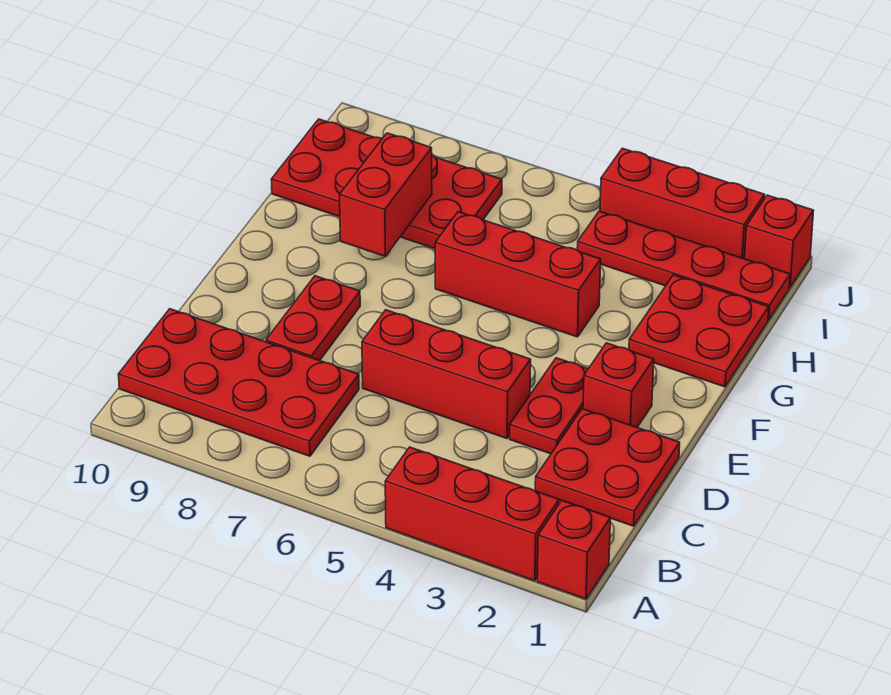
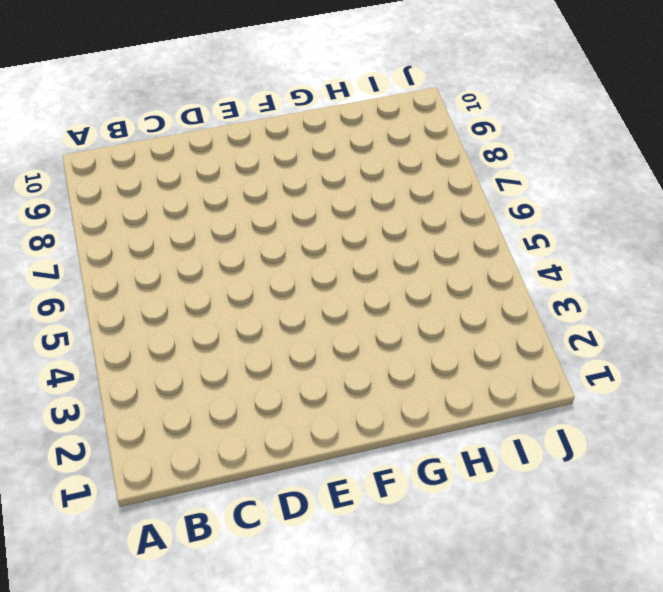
none -> red brick A1 level 1
none -> red brick A2:A4 level 1
none -> red plate B7:C10 level 1

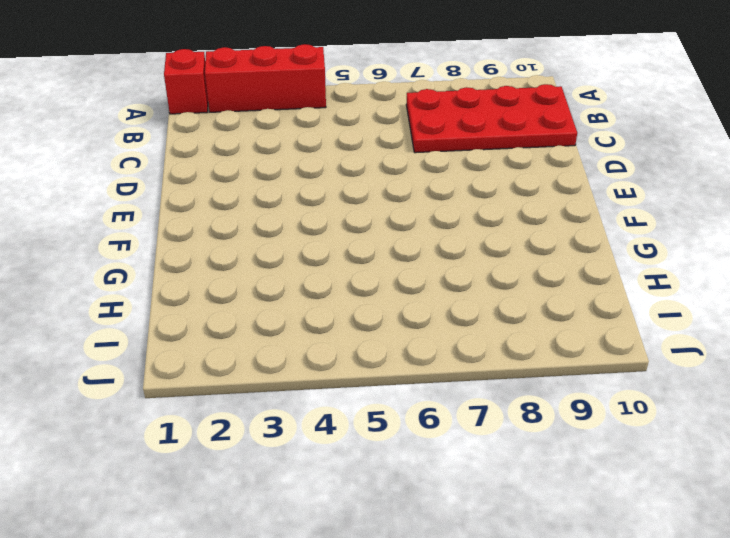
none -> red plate C1:D2 level 1
none -> red plate D3:E3 level 1
none -> red brick D4:D6 level 1

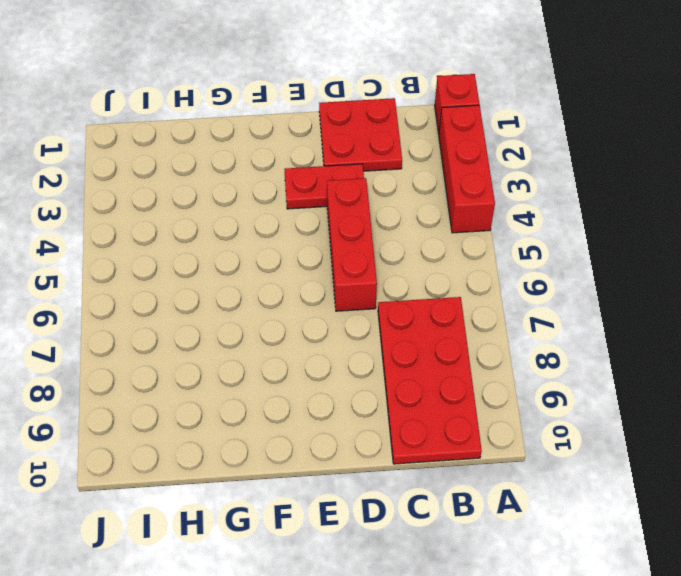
none -> red plate D8:E8 level 1
none -> red brick E2 level 1
none -> red plate G1:H2 level 1

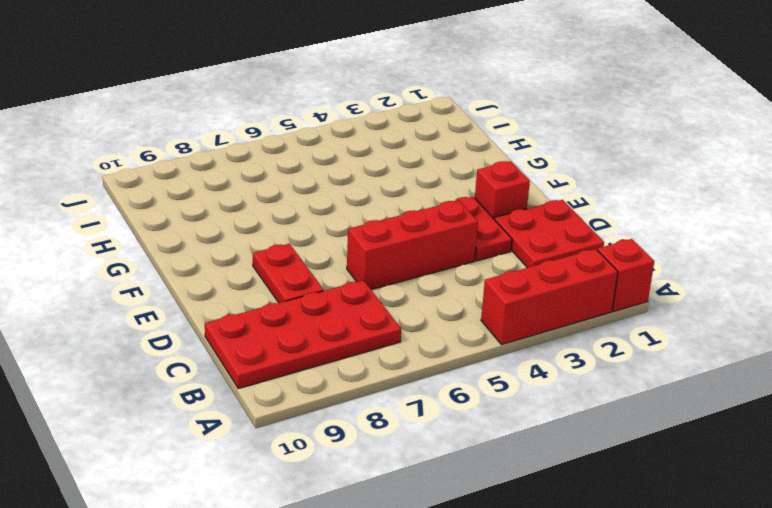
none -> red plate G1:H2 level 1
none -> red brick G4:G6 level 1
none -> red plate H7:I10 level 1

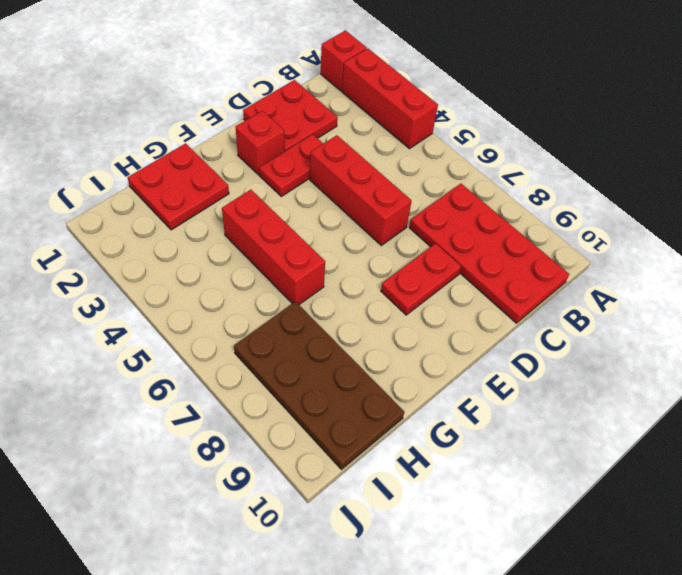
brown plate H7:I10 level 1 -> red plate H7:I10 level 1
none -> red plate I1:I4 level 1
none -> red brick J1 level 1
none -> red brick J2:J4 level 1

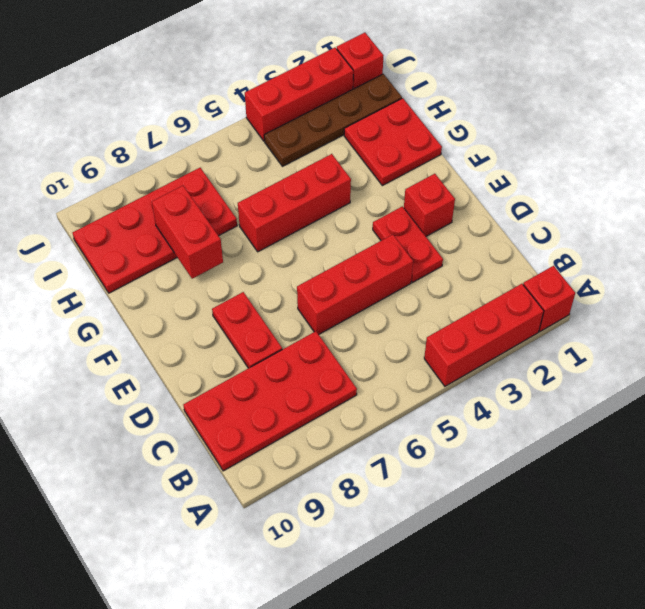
brown plate I1:I4 level 1 -> red plate I1:I4 level 1
none -> red plate C1:D2 level 1

